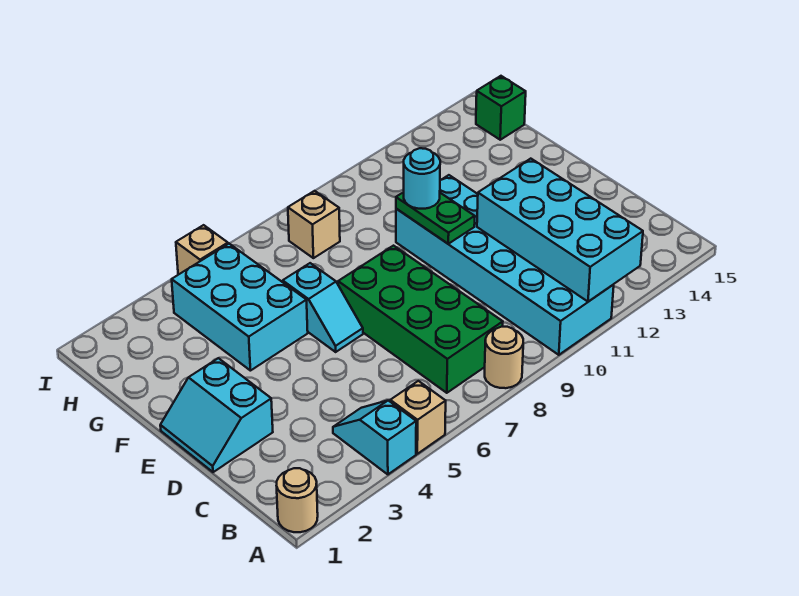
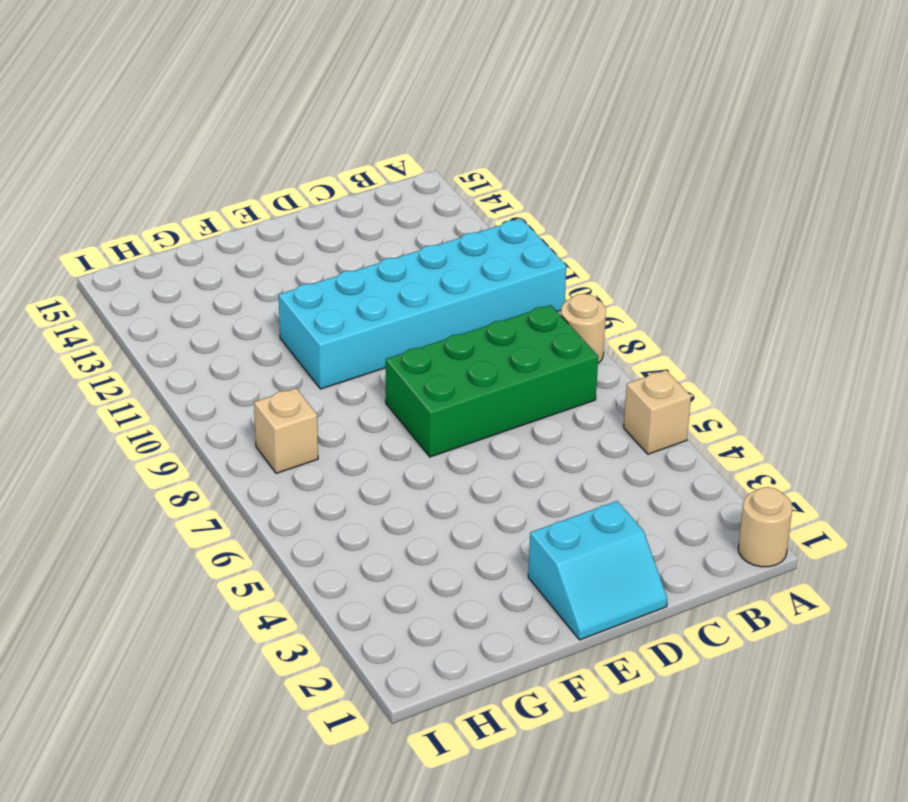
none -> cyan slope A4:B4 level 1 top A
none -> cyan slope E6:F6 level 1 top F
none -> cyan brick F4:H5 level 1

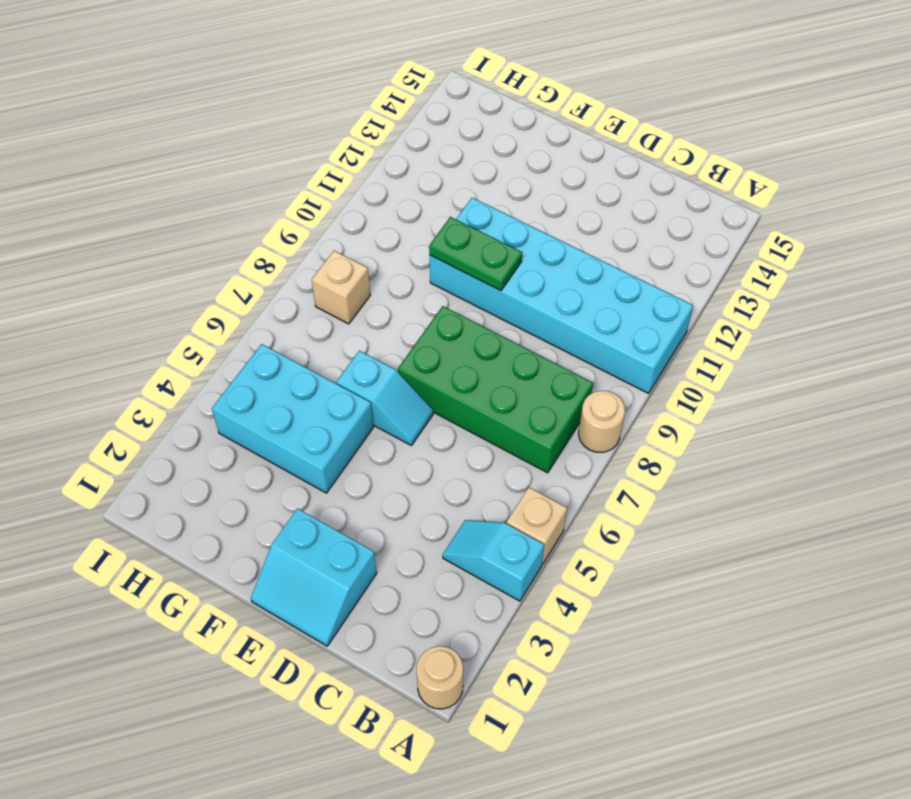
none -> green brick H15 level 1
none -> tan brick I5 level 1
none -> cyan brick A11:D12 level 2

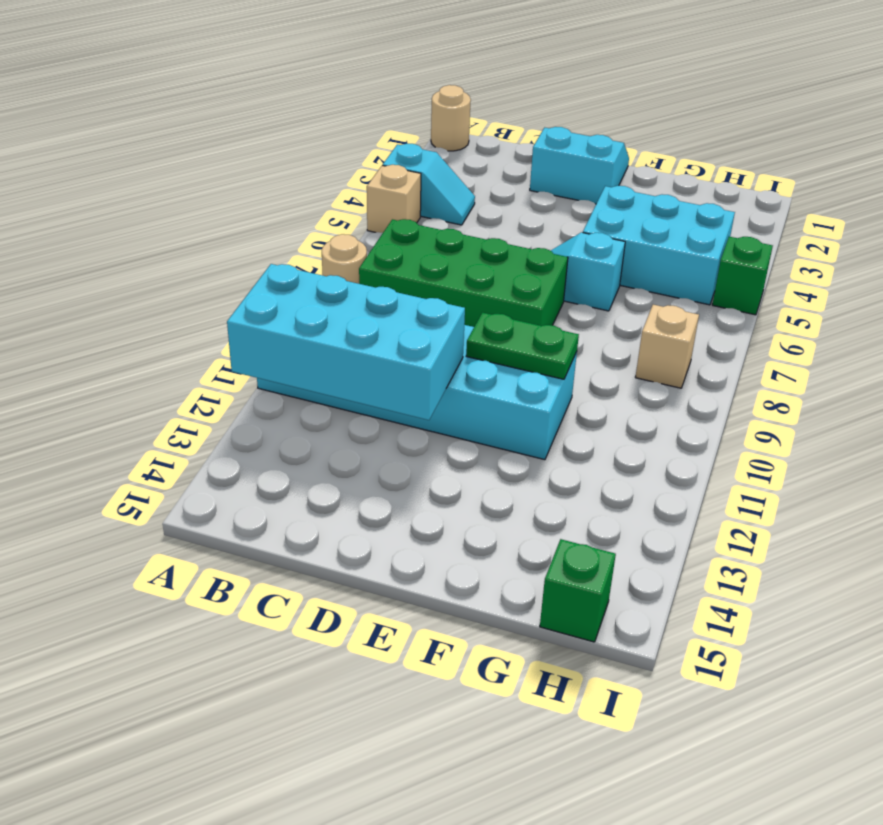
green brick I5 level 1 -> tan brick I5 level 1
none -> cyan round brick F10 level 3

